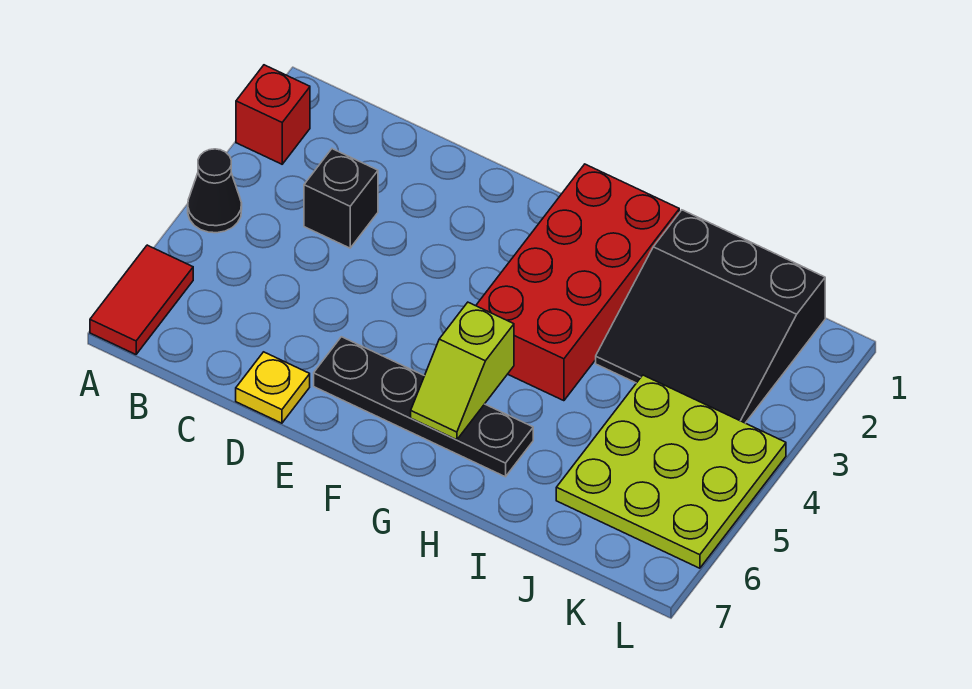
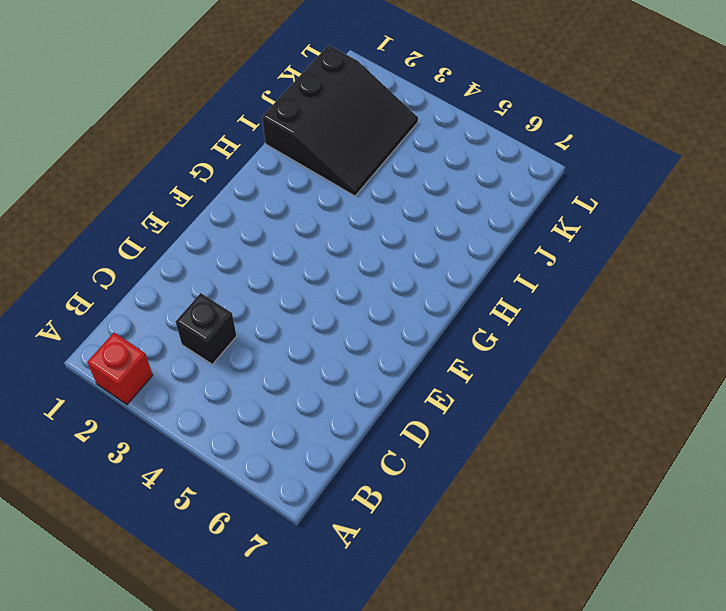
none -> black cone A4 level 1
none -> red tile A6:A7 level 1

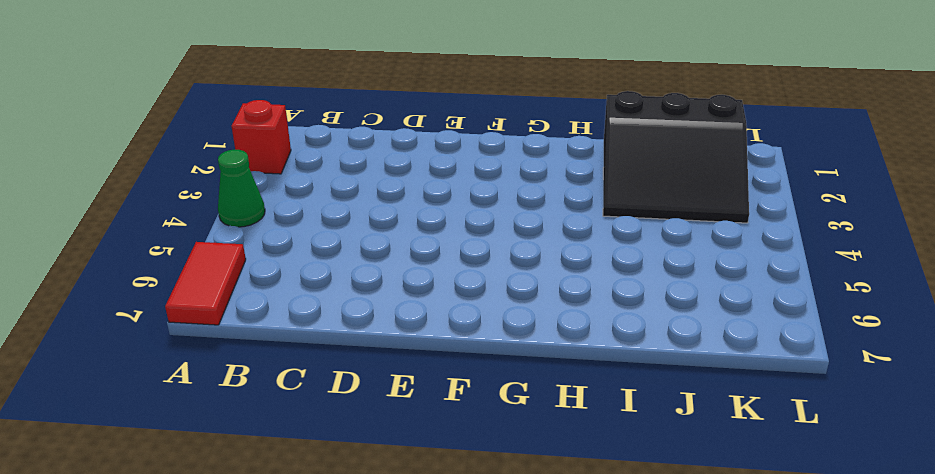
green cone A4 level 1 -> black cone A4 level 1
none -> black brick C3 level 1
none -> yellow plate D7 level 1

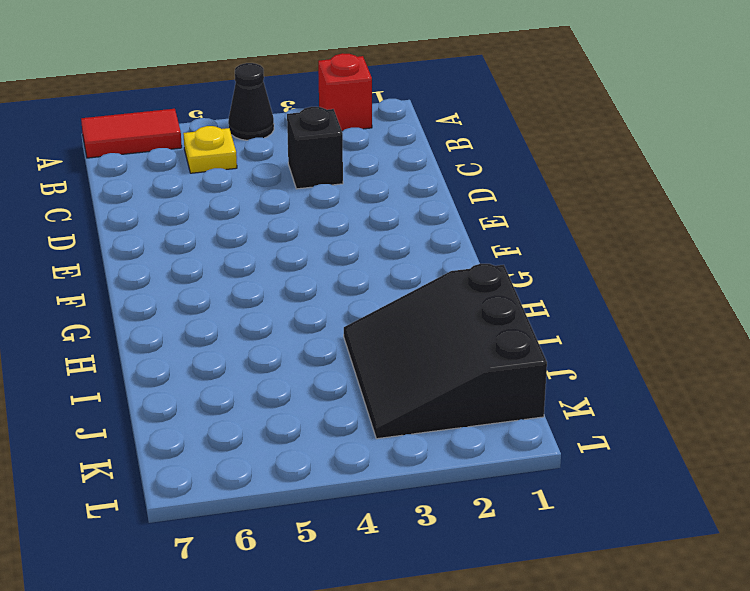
yellow plate B5 level 1 -> yellow plate D7 level 1
none -> black plate E6:H6 level 1
none -> red brick G1:H4 level 1

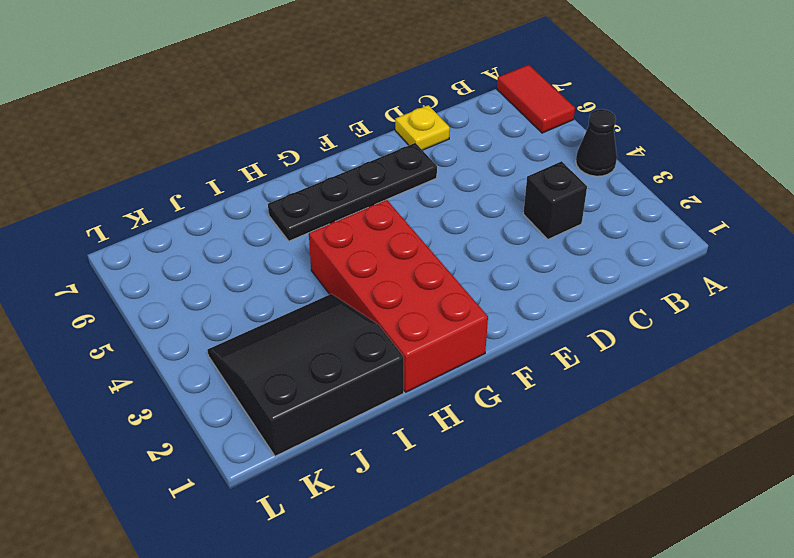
none -> red brick A2 level 1
none -> lime plate J4:L6 level 1

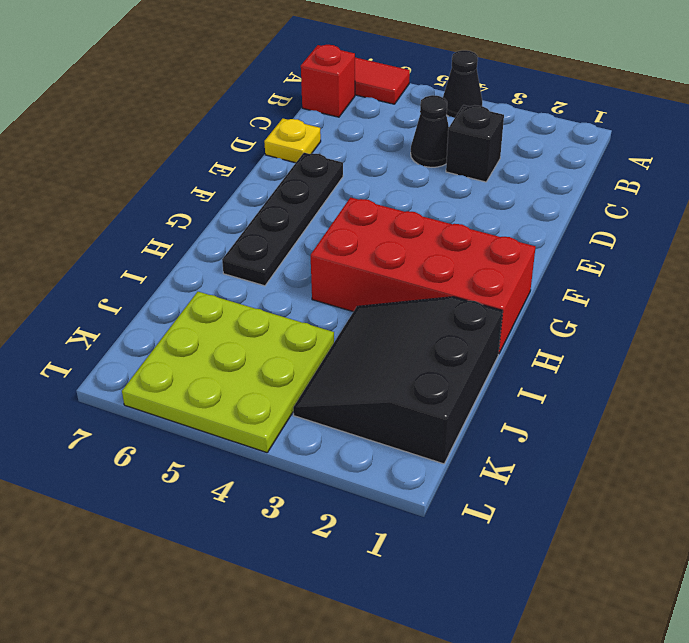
red brick B7 level 1 -> red brick A2 level 1
black cone C4 level 1 -> none
none -> lime slope G5:G6 level 2 top 5

